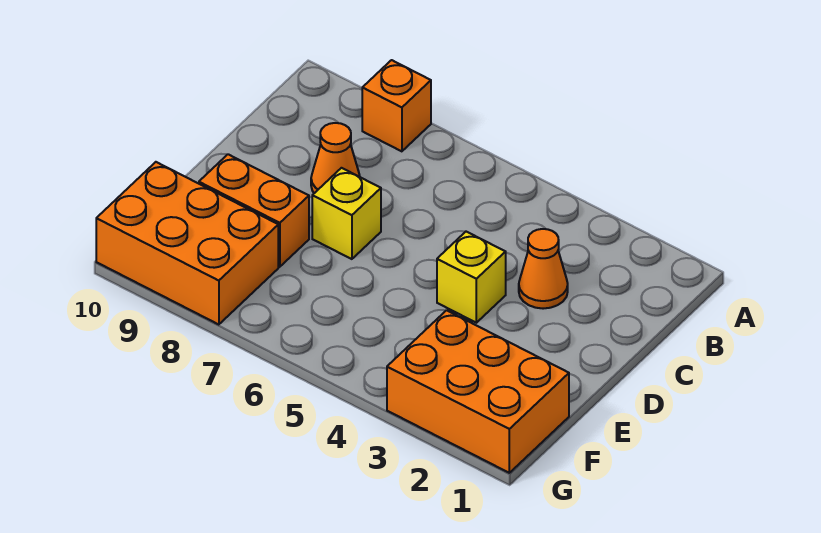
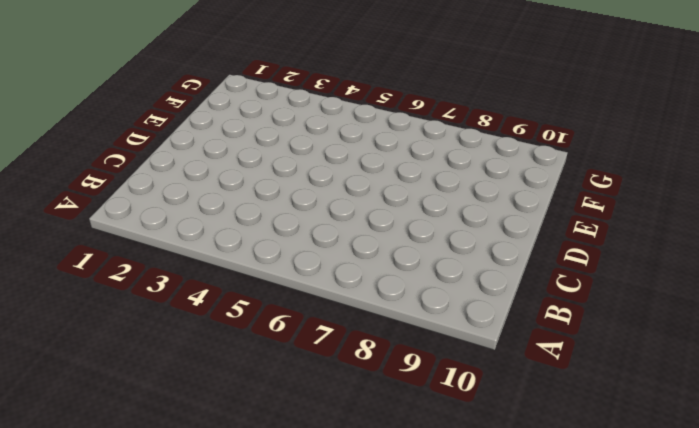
none -> orange brick A8 level 1
none -> orange cone C3 level 1

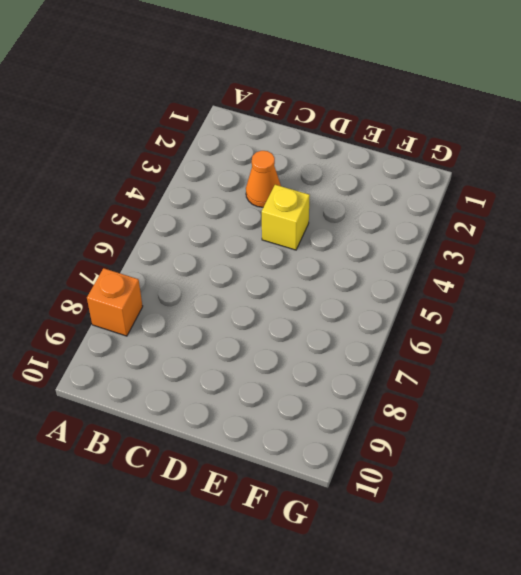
none -> orange cone C8 level 1
none -> yellow brick D7 level 1

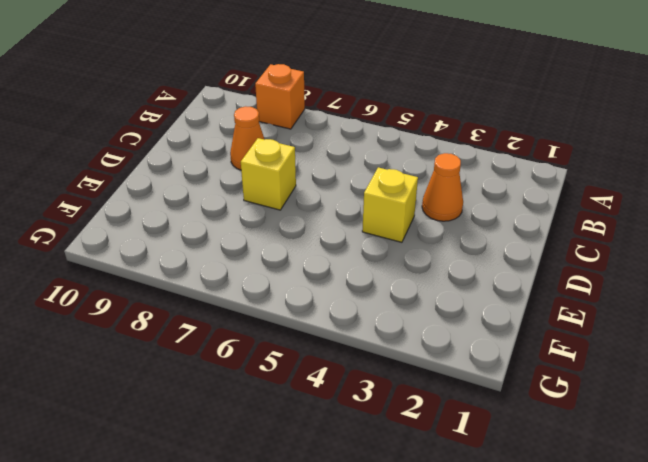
none -> orange brick E8:E9 level 1
none -> orange brick F1:G3 level 1

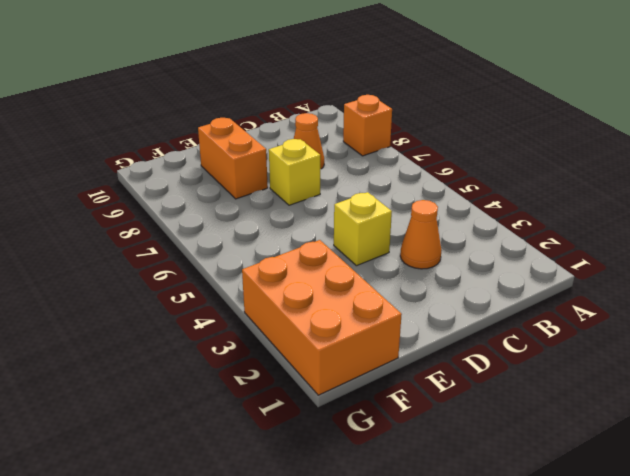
none -> orange brick F8:G10 level 1

